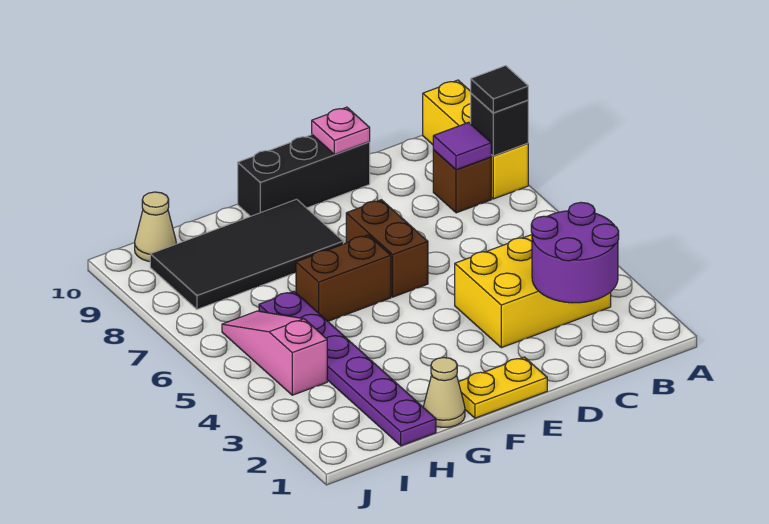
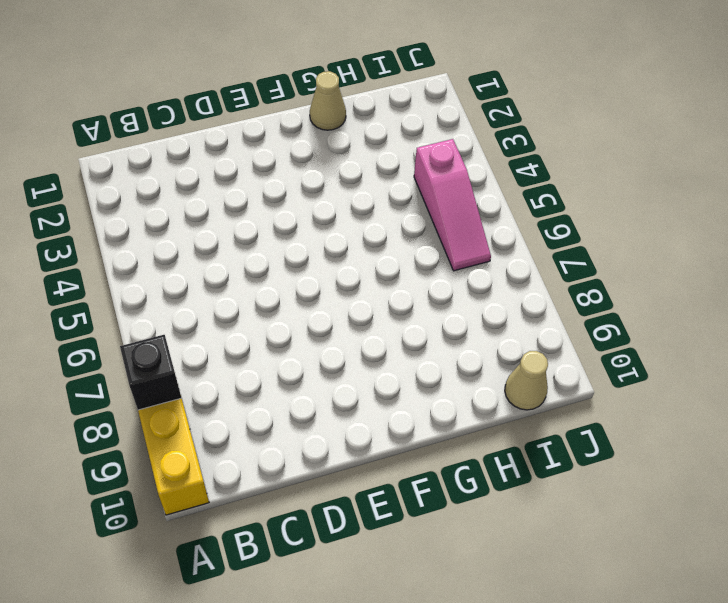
none -> yellow brick B3:D4 level 1
none -> brown brick B8 level 1
none -> black brick D10:F10 level 1

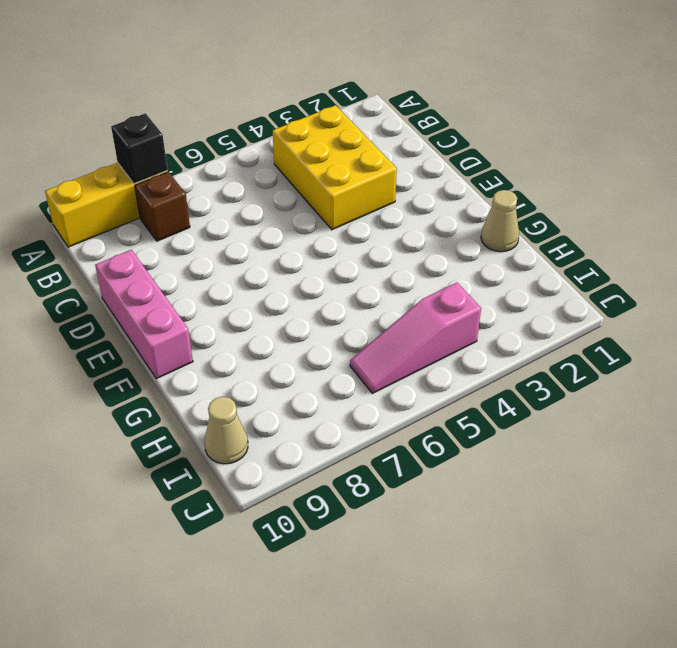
pink brick D10:F10 level 1 -> black brick D10:F10 level 1
none -> yellow plate E1:F1 level 1
none -> brown brick E6:E7 level 1
none -> brown brick F6:G6 level 1

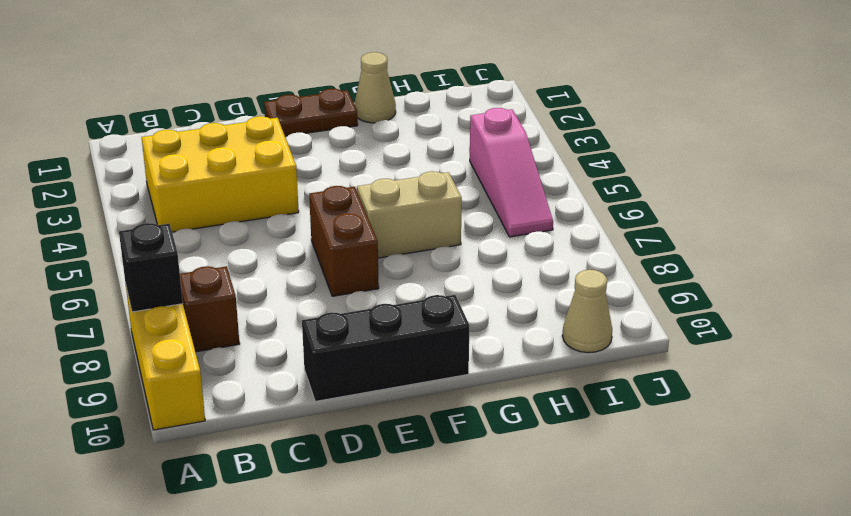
brown plate E1:F1 level 1 -> yellow plate E1:F1 level 1
tan brick F6:G6 level 1 -> brown brick F6:G6 level 1
none -> black tile F8:I9 level 1
none -> purple plate H1:H6 level 1
none -> purple round brick B2:C3 level 2

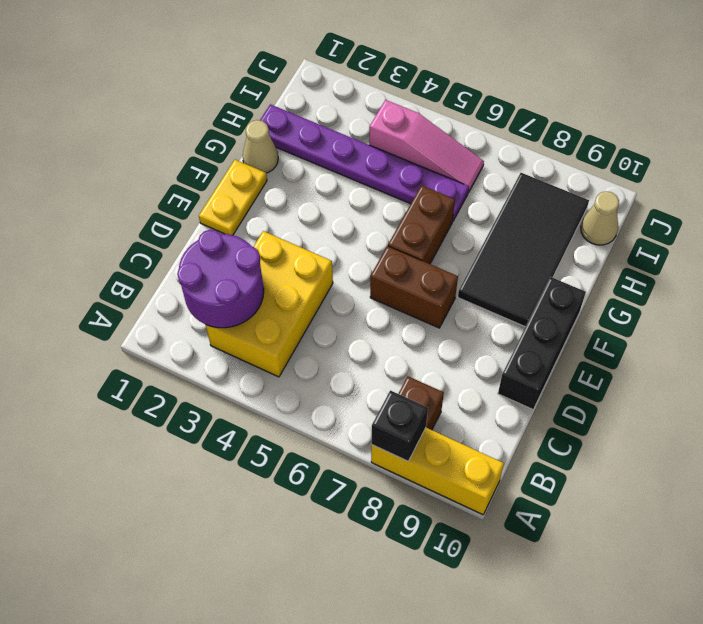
none -> purple tile B8 level 2
none -> pink plate D10 level 2
none -> black tile A8 level 3

